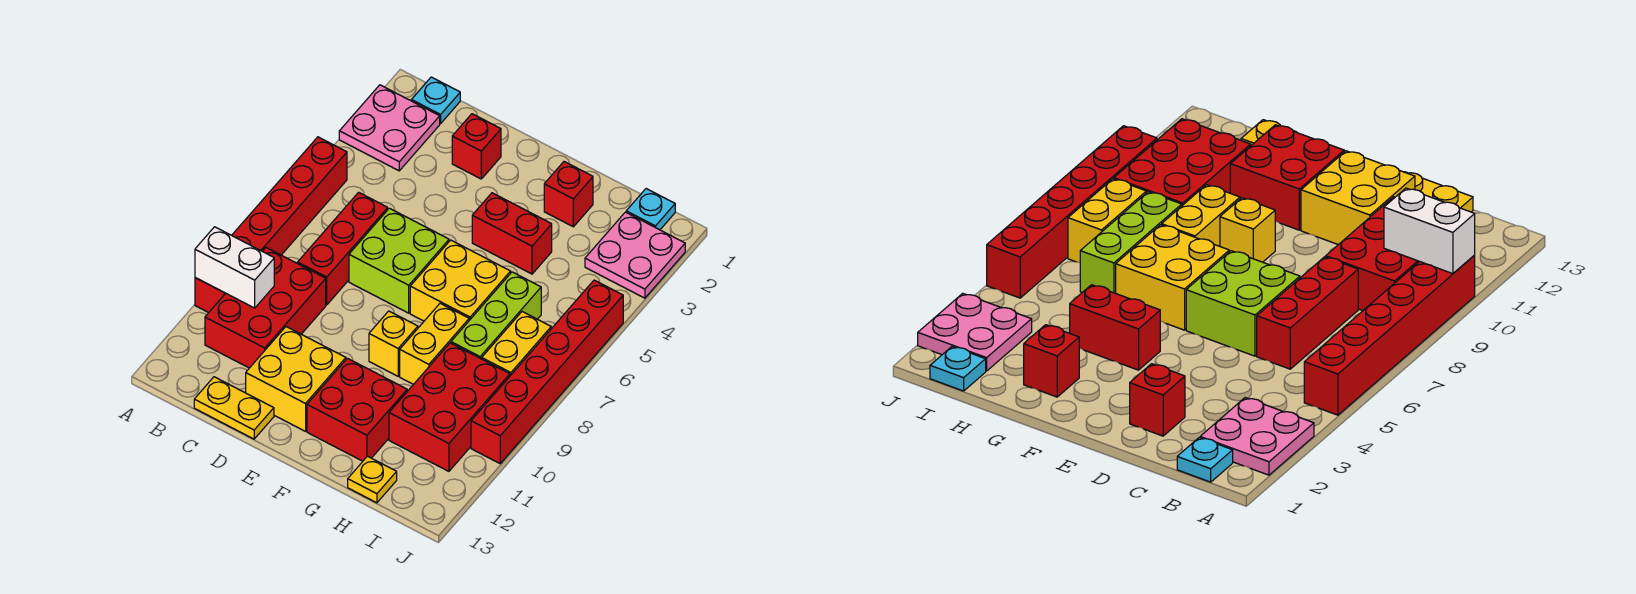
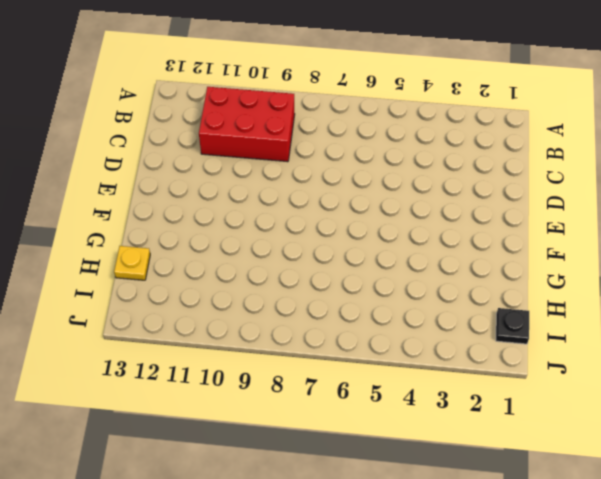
black plate I1 level 1 -> cyan plate I1 level 1
none -> pink plate A2:B3 level 1
none -> red brick A5:A10 level 1
none -> cyan plate B1 level 1

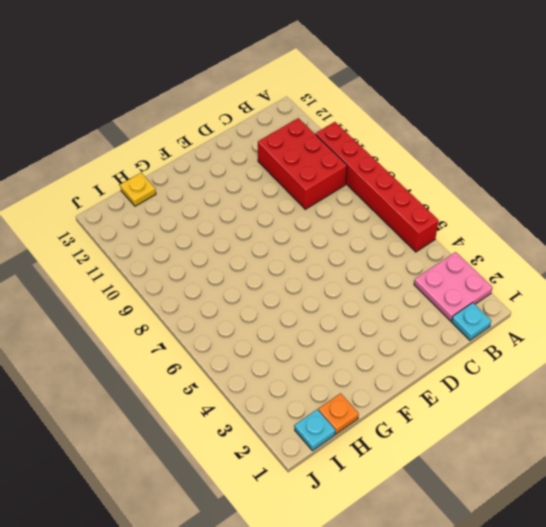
orange plate H1 level 1 -> none
none -> red brick C6:C8 level 1
none -> yellow plate C13:D13 level 1
none -> red brick D2 level 1

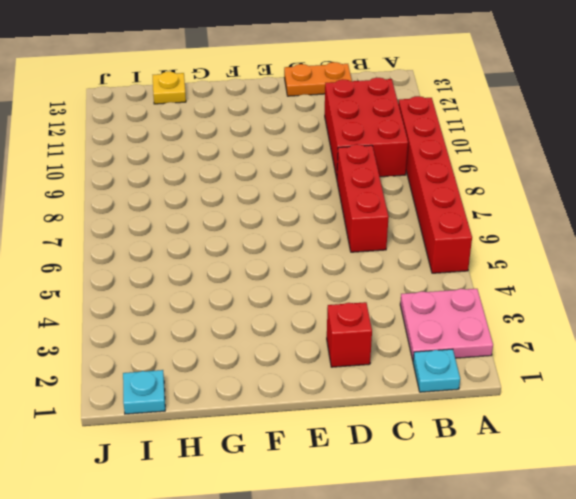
orange plate C13:D13 level 1 -> yellow plate C13:D13 level 1
none -> lime brick D6:E7 level 1
none -> yellow brick D11:E12 level 1
none -> red brick F4:G4 level 1

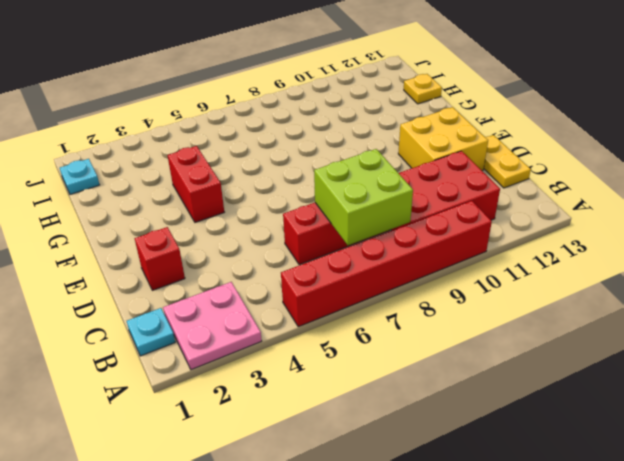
lime brick B7:C8 level 2 -> lime brick D6:E7 level 1
none -> yellow brick F6:G7 level 1
none -> yellow brick F9 level 1
none -> red brick F11:G12 level 1

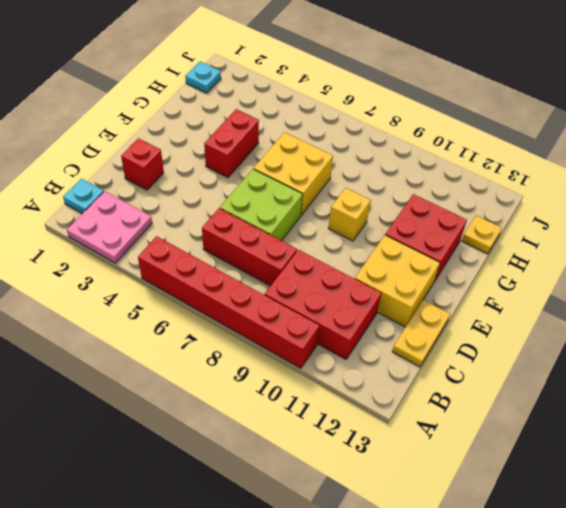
none -> red brick G2 level 1
none -> yellow brick G8:G9 level 1
none -> lime brick H6:H8 level 1

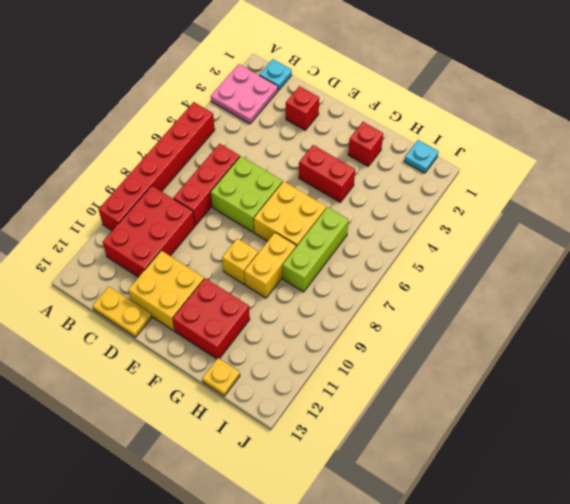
none -> red brick H9:I11 level 1
none -> pink plate I2:J3 level 1
none -> yellow brick I7:I8 level 1

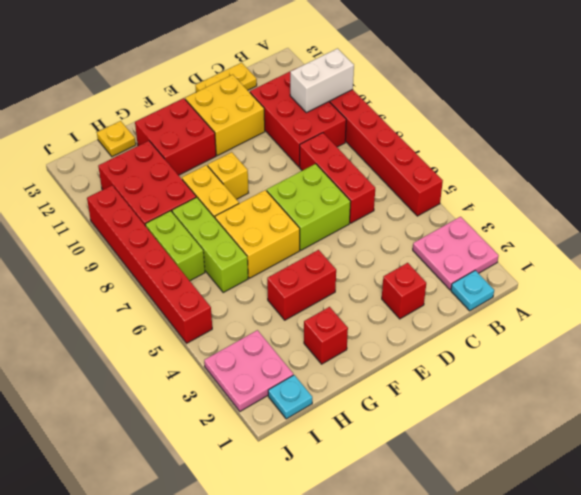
lime brick I7:I8 level 1 -> yellow brick I7:I8 level 1

